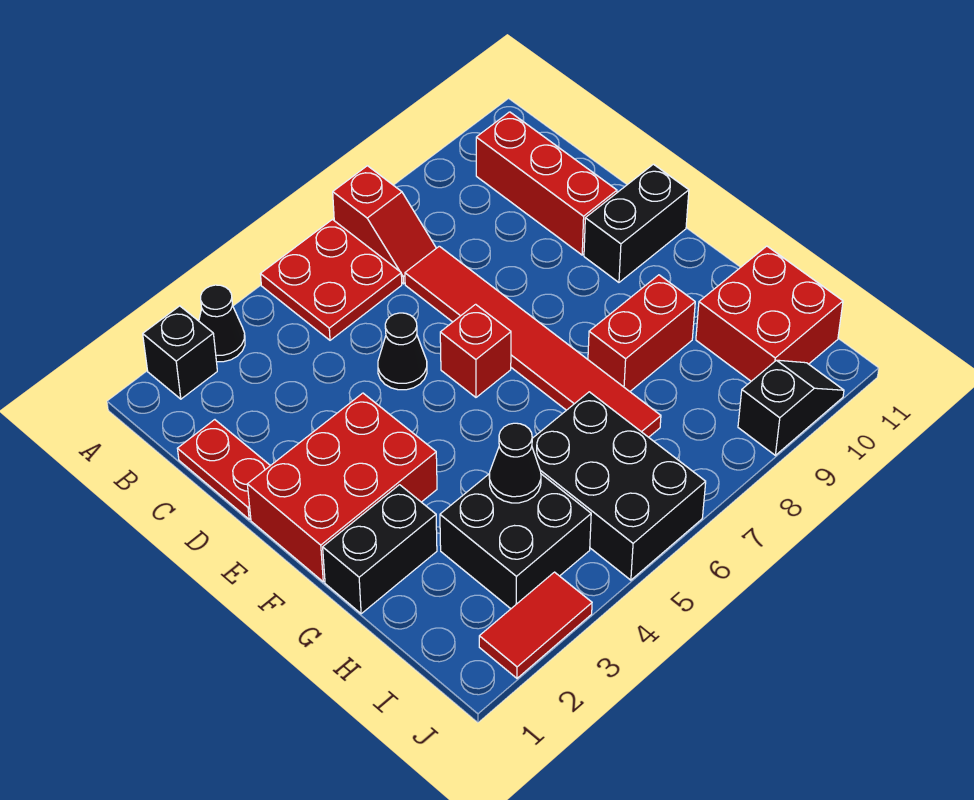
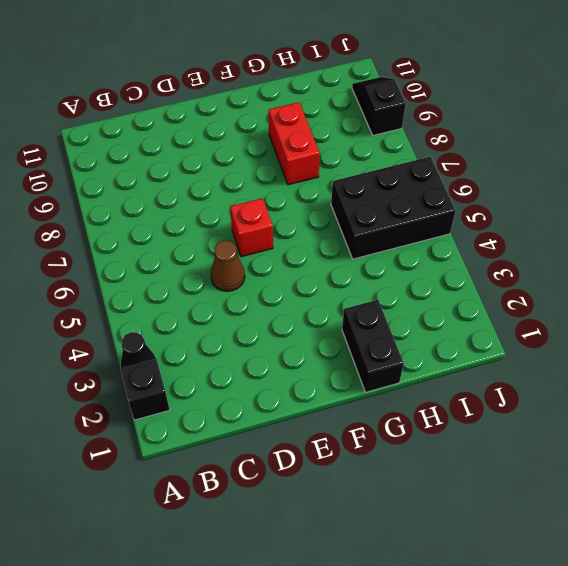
brown cone D5 level 1 -> black cone D5 level 1
none -> red plate A5:B6 level 1
none -> red slope A7:B7 level 1 top A
none -> red brick B10:D10 level 1

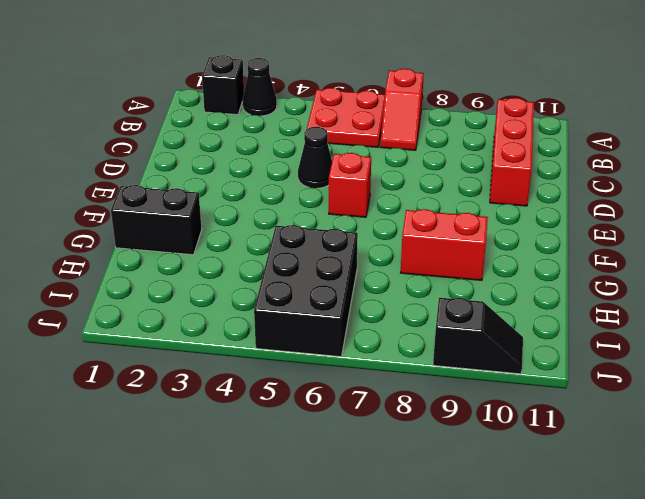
none -> red plate C1:D1 level 1
none -> red tile C7:H7 level 1
none -> red brick E1:F3 level 1

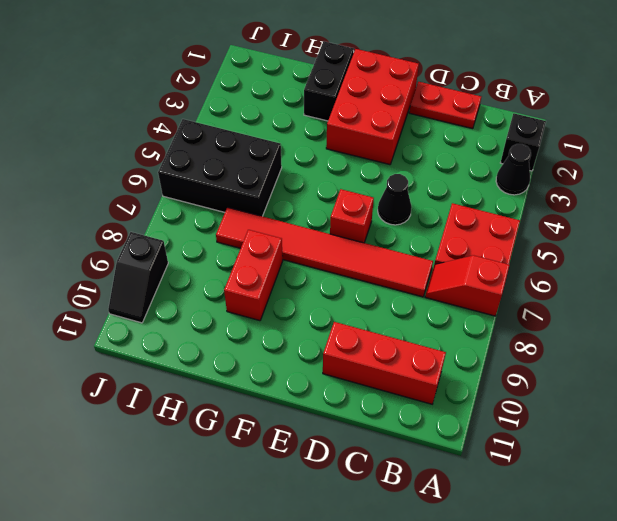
none -> black brick E10:E11 level 1
none -> black brick H3:I4 level 1
none -> red brick H10:I11 level 1

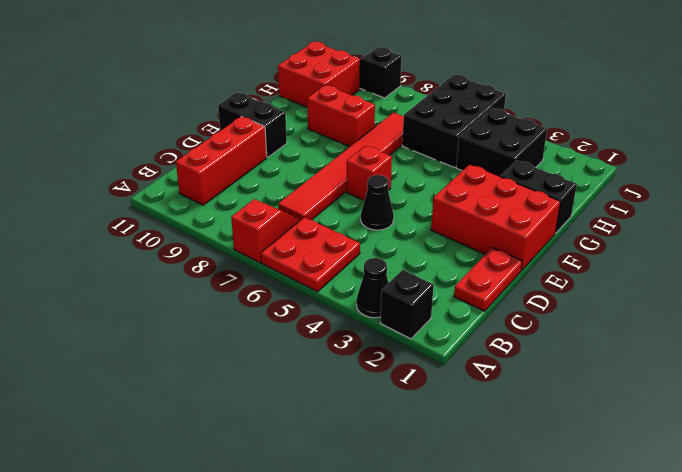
none -> red tile J2:J3 level 1
none -> black cone H4 level 2

